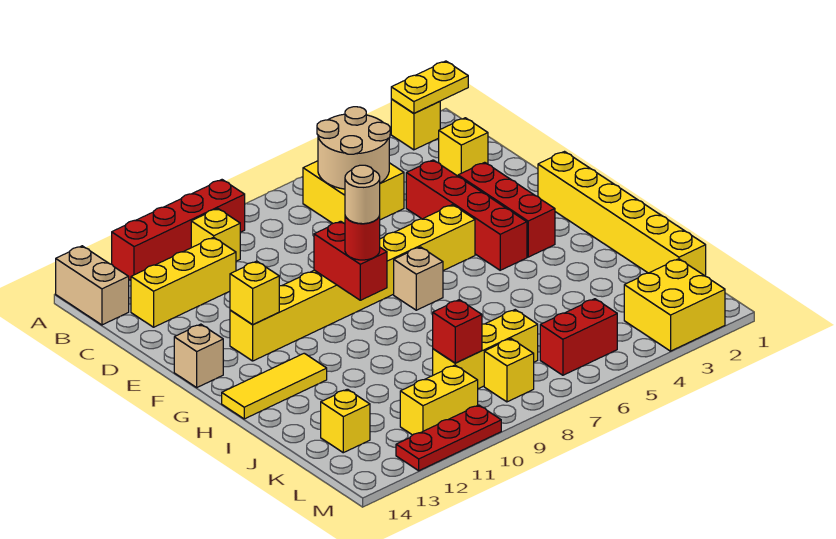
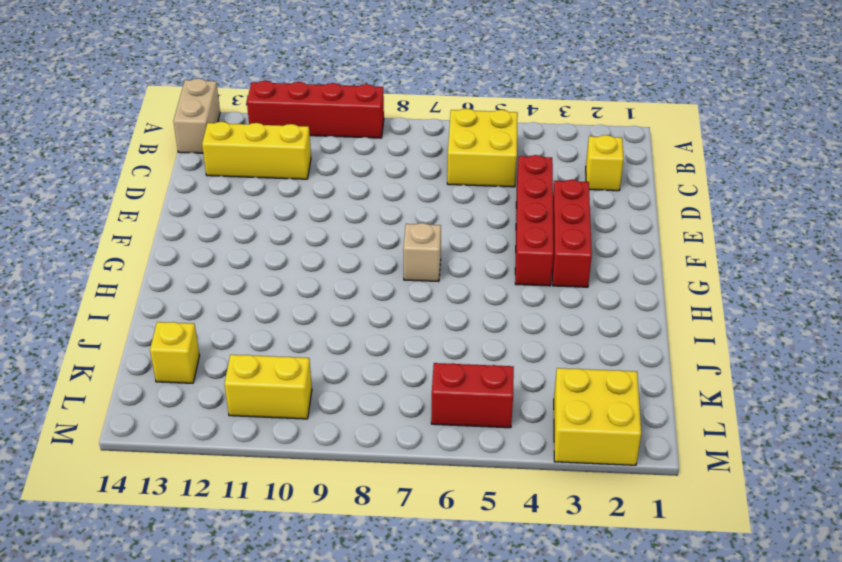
none -> yellow brick A2 level 1
none -> yellow brick B10 level 1
none -> yellow brick F1:K1 level 1

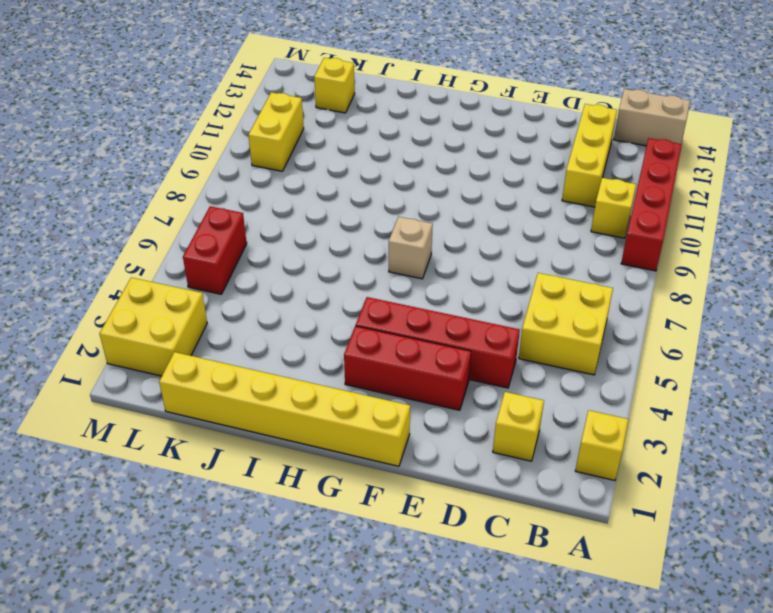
none -> yellow brick F5:F12 level 1
none -> tan brick F14 level 1
none -> yellow tile H12:H14 level 1

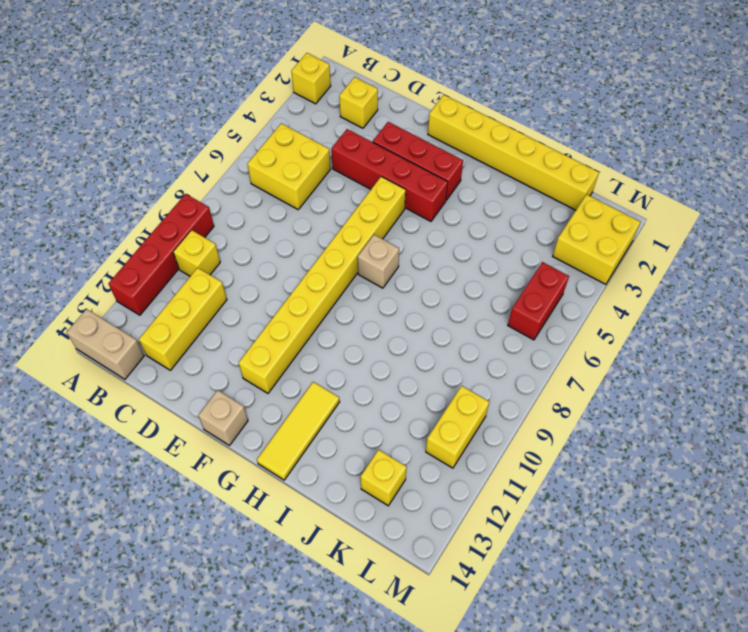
none -> yellow brick K7:K9 level 1
none -> yellow brick L8 level 1
none -> red plate M10:M12 level 1

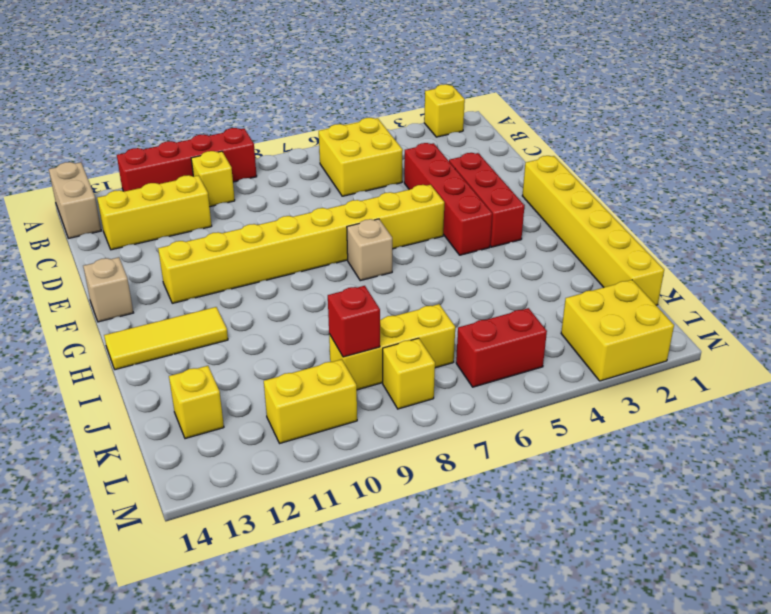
none -> yellow brick C2 level 1
none -> red plate M10:M12 level 1
none -> yellow plate A1:A2 level 2

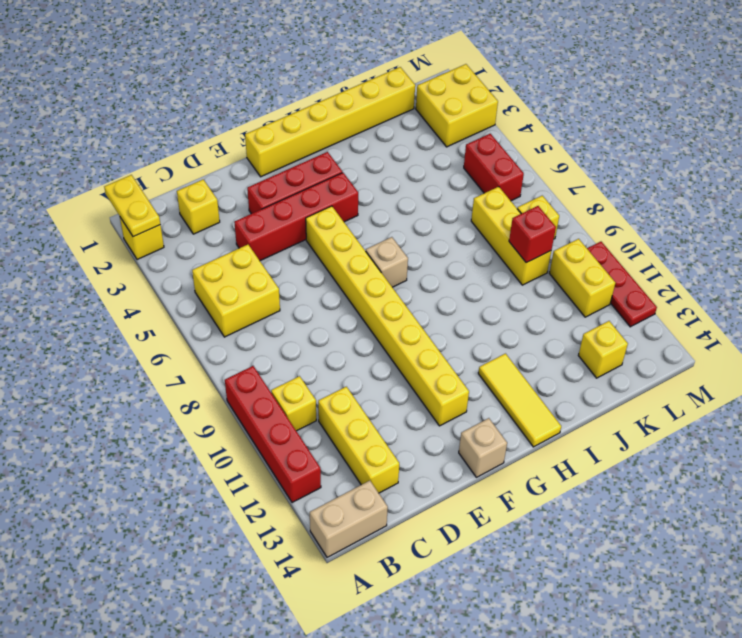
none -> tan round brick B5:C6 level 2
none -> red brick F9:G9 level 2
none -> yellow brick F12 level 2

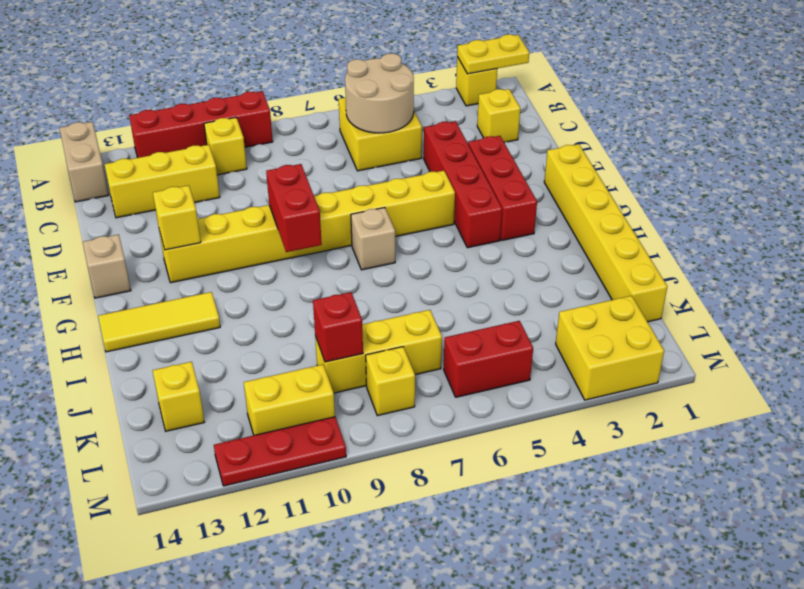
none -> red round brick G9 level 3
none -> tan round brick G9 level 4

